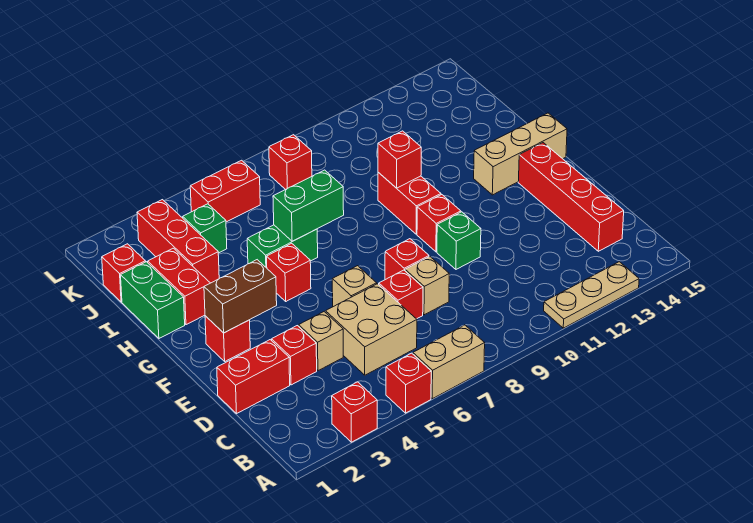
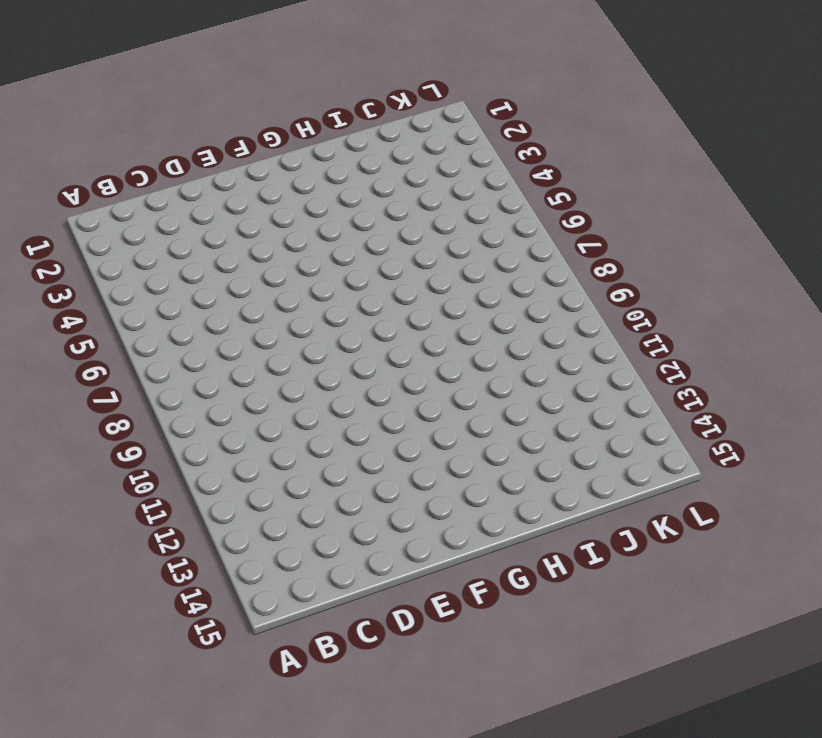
none -> red brick A3 level 1
none -> red brick A5 level 1
none -> tan brick A6:A7 level 1
none -> tan plate A11:A13 level 1

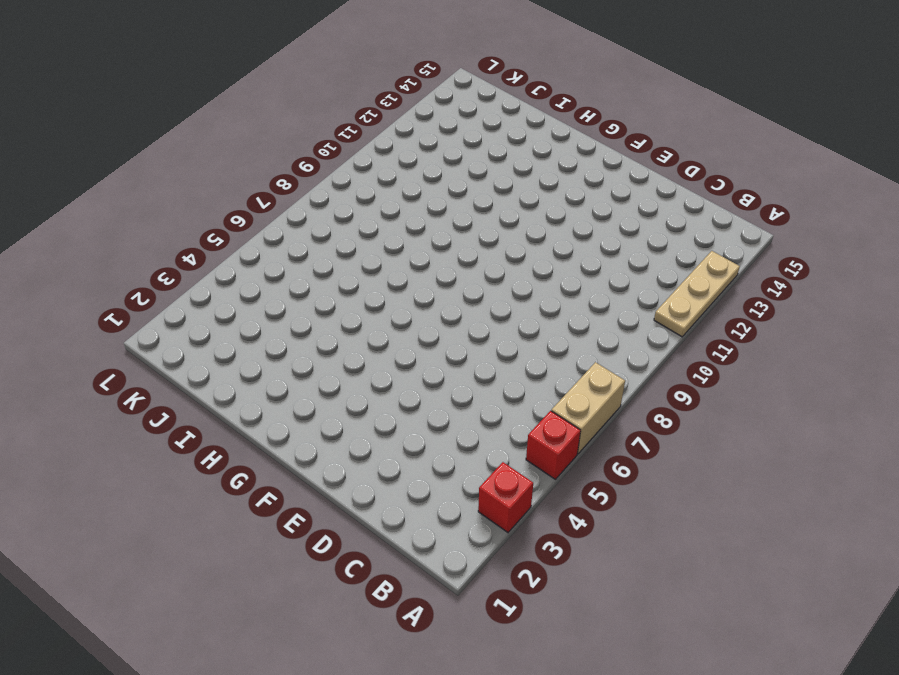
none -> tan brick C5:D6 level 1
none -> red brick C14:F14 level 1
none -> red brick D1:D2 level 1
none -> red brick D3 level 1

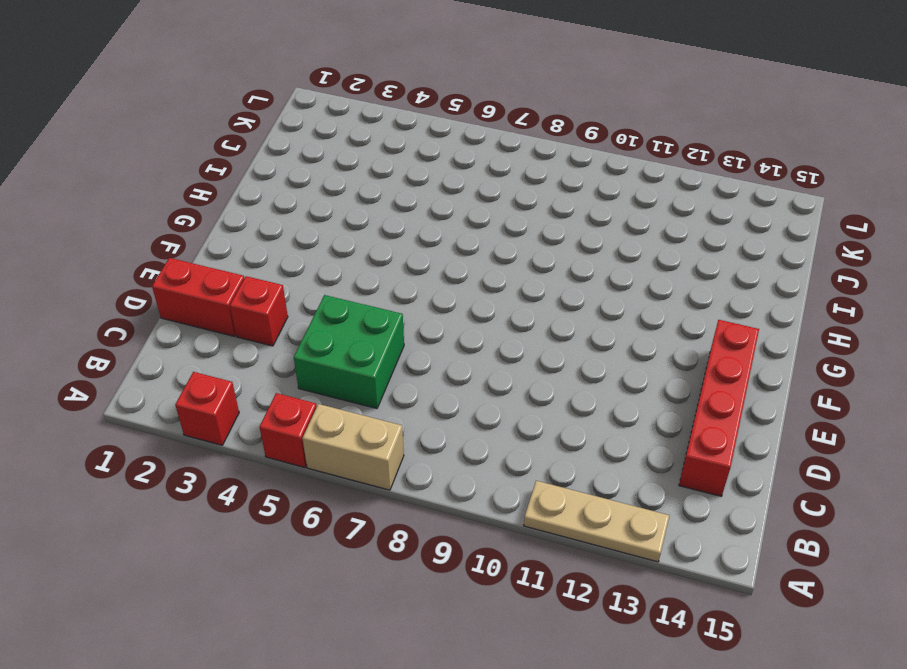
green brick C5:D6 level 1 -> tan brick C5:D6 level 1
none -> tan brick D4 level 1
none -> red brick D7 level 1
none -> tan brick D8 level 1
none -> tan brick E6 level 1

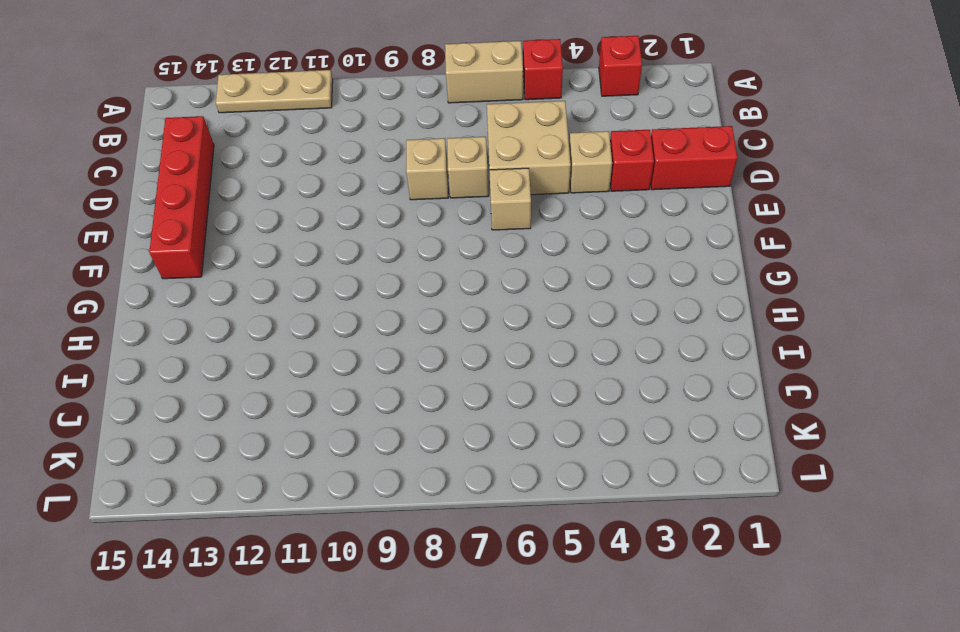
tan brick D7 level 1 -> red brick D7 level 1
none -> red brick E8 level 1
none -> green brick E10 level 1
none -> red brick F2 level 1
none -> red brick F10 level 1

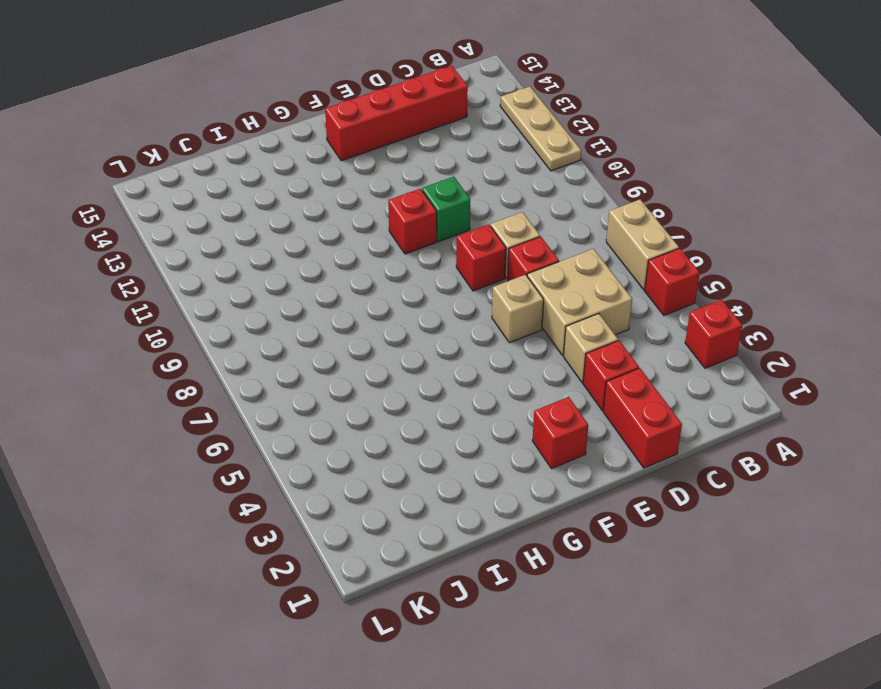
none -> red brick G5 level 1
none -> red brick G10:H10 level 1
none -> tan brick G13:G15 level 1
none -> green brick H1:I1 level 1

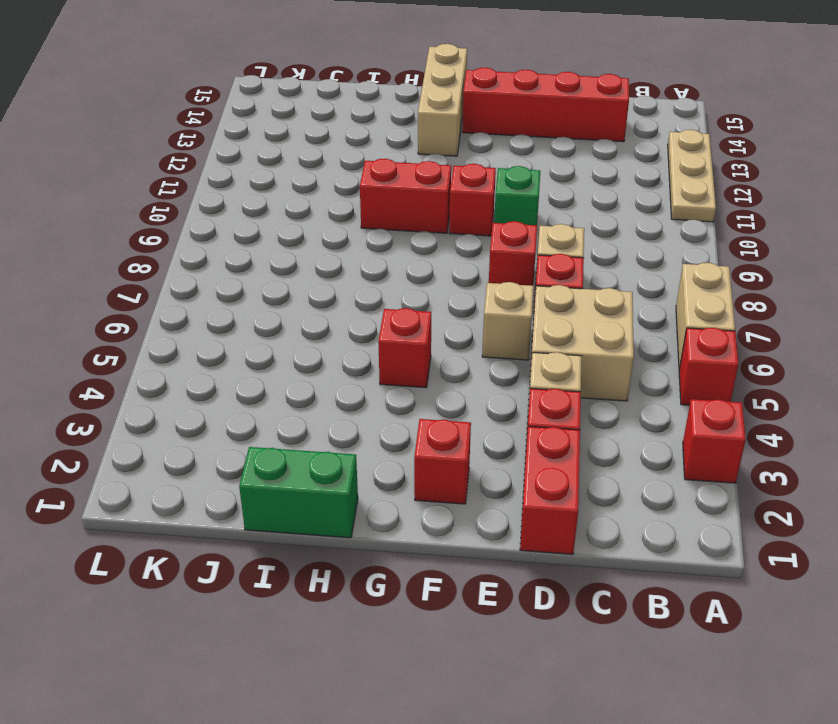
none -> red brick H2:I2 level 1
none -> green brick H5:H6 level 1
none -> red brick I3:K3 level 1
none -> red brick J1 level 1

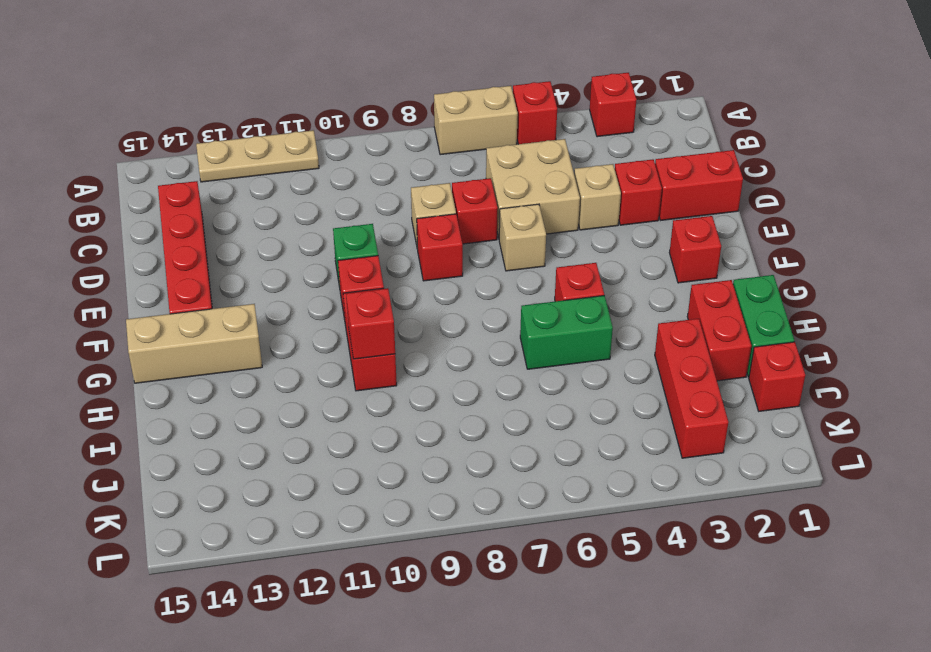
none -> green brick J4 level 1
none -> red brick K5:K6 level 1
none -> red brick K8 level 1
none -> brown brick F2:F3 level 2

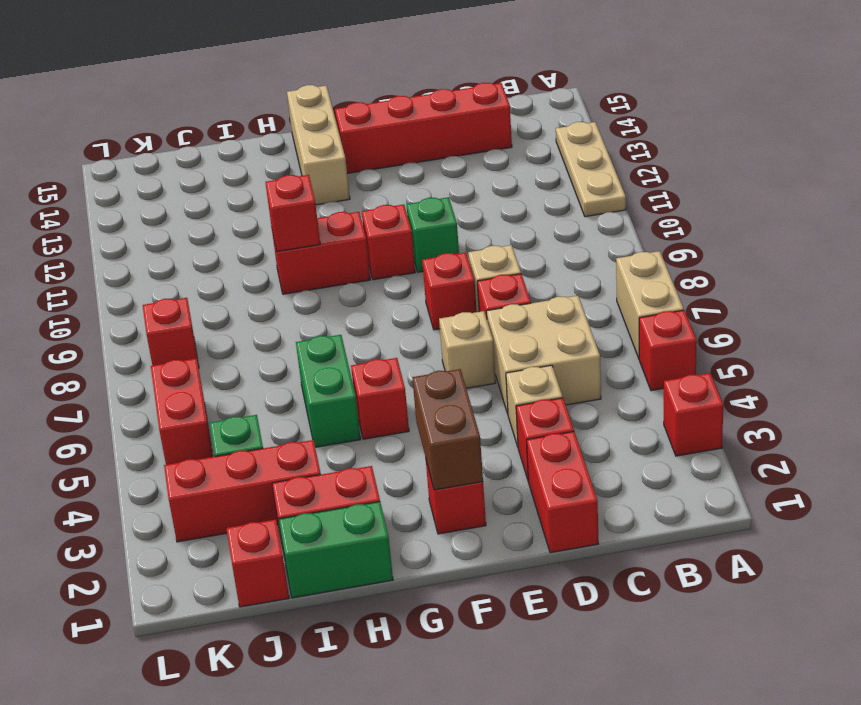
none -> green brick H6:H7 level 2

